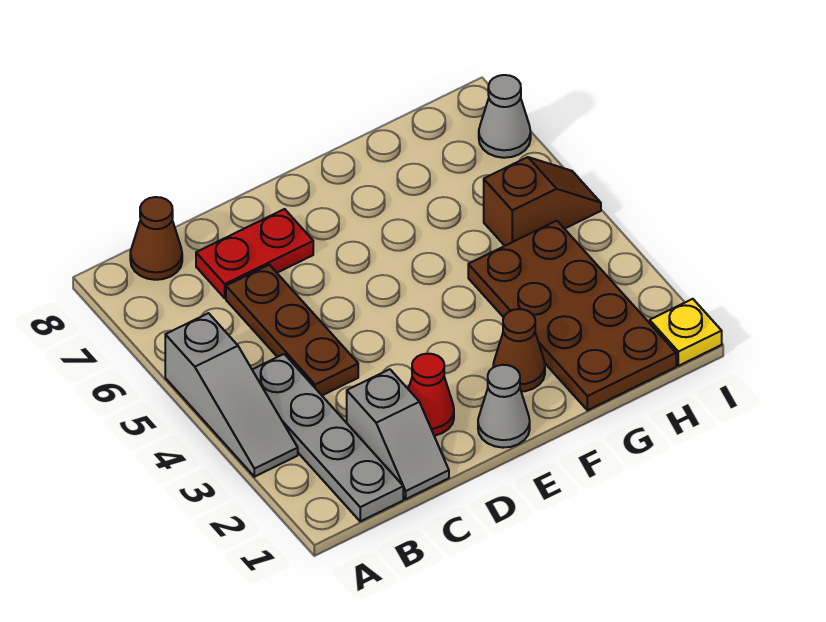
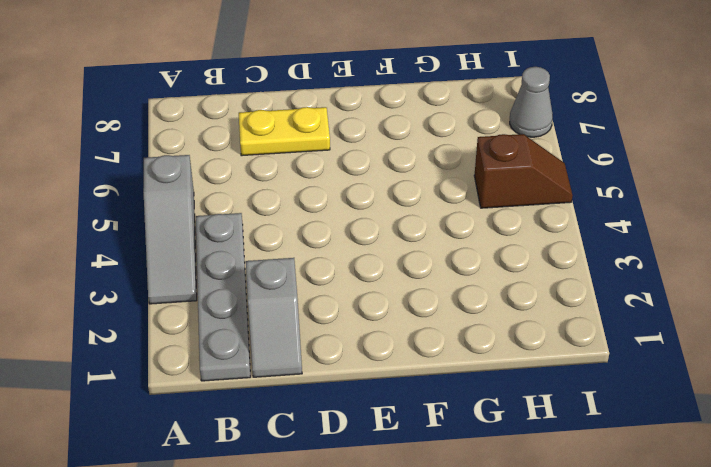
yellow plate C7:D7 level 1 -> red plate C7:D7 level 1
none -> brown cone B8 level 1
none -> brown plate C4:C6 level 1
none -> red cone D2 level 1

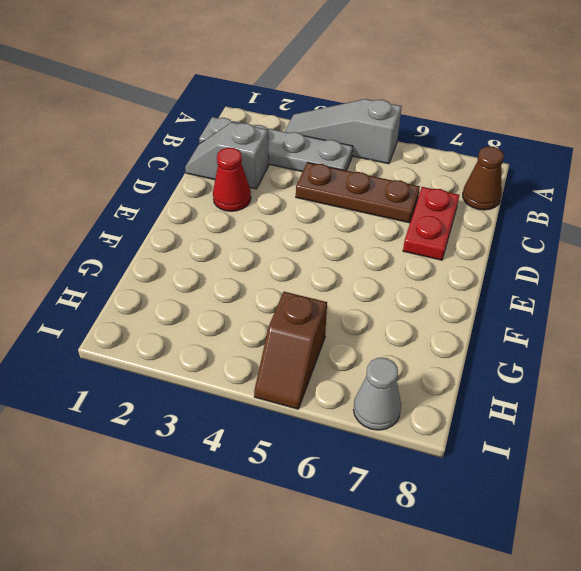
none -> grey cone E1 level 1
none -> brown cone F2 level 1
none -> brown plate G1:H4 level 1

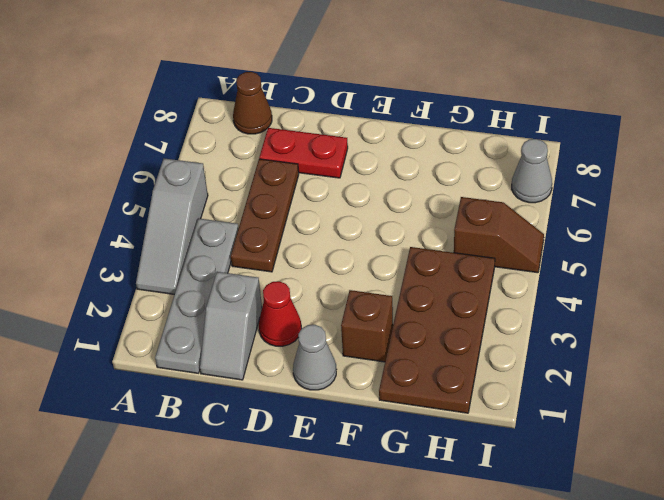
brown brick F2 level 1 -> brown cone F2 level 1
none -> yellow plate I1 level 1

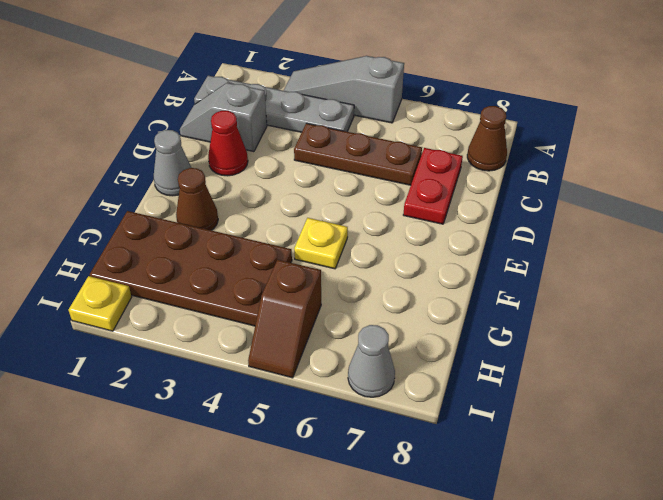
yellow plate F5 level 1 -> none

